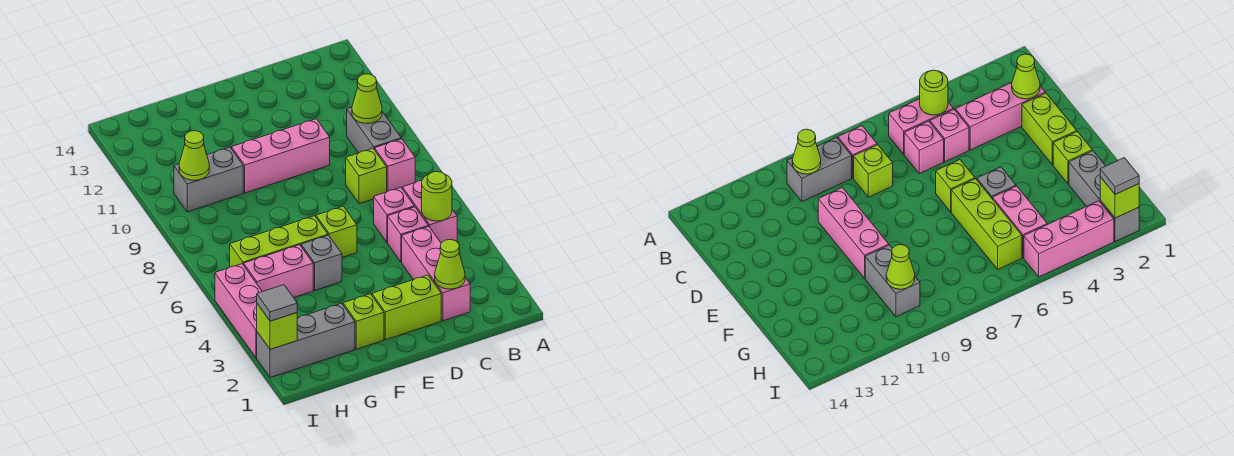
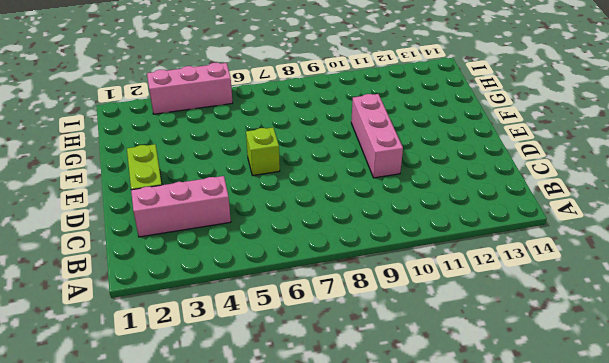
none -> pink brick B5:B6 level 1
none -> pink brick B8 level 1
none -> grey brick B9:B10 level 1

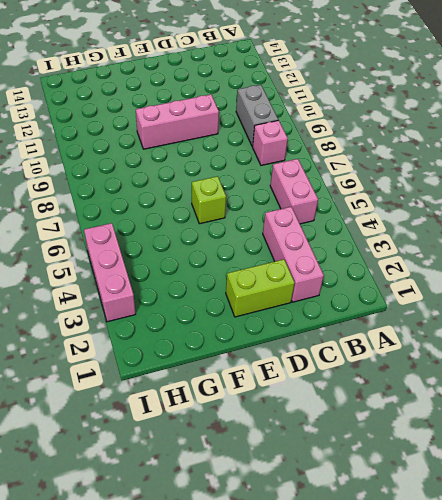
none -> pink brick C5 level 1
none -> pink brick C6 level 1
none -> lime brick C8 level 1

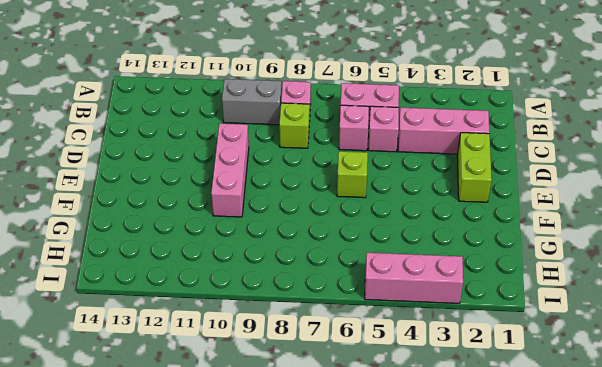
none -> lime brick F2 level 1
none -> grey brick F5 level 1
none -> lime brick F6:H6 level 1

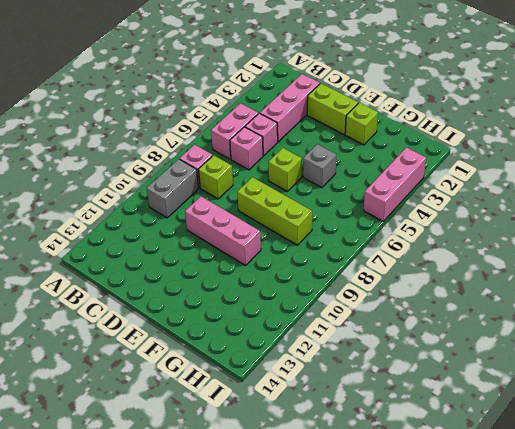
lime brick E8:G8 level 1 -> lime brick F6:H6 level 1
none -> grey brick G2:I2 level 1
none -> pink brick G5:H5 level 1
none -> grey brick G10:H10 level 1

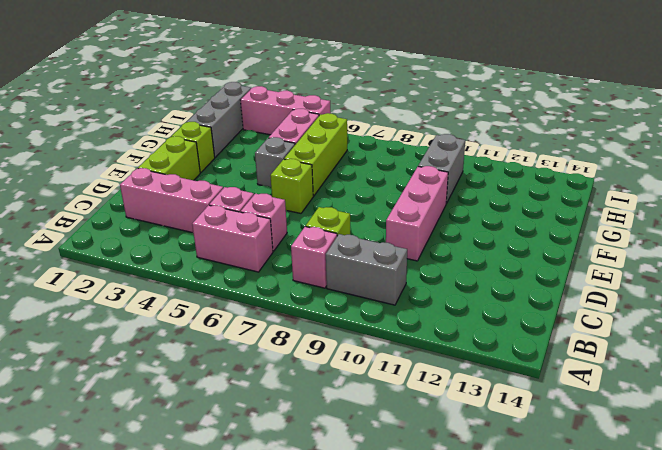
none -> lime round brick B5 level 2
none -> lime cone B10 level 2
none -> lime cone C2 level 2

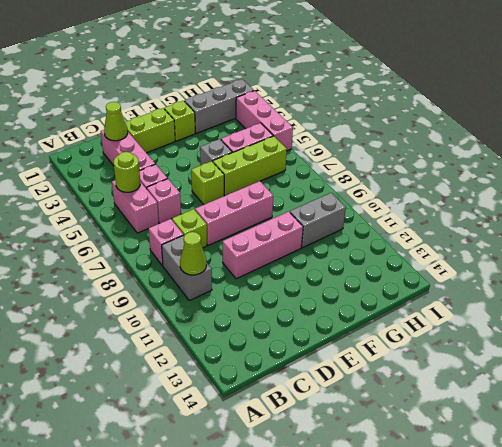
pink brick D8:F8 level 1 -> none
none -> lime cone H10 level 2
none -> lime brick I2 level 2
none -> grey tile I2 level 3

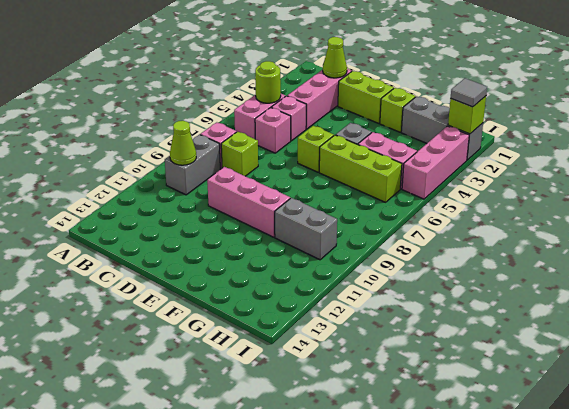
none -> lime cone H10 level 2

